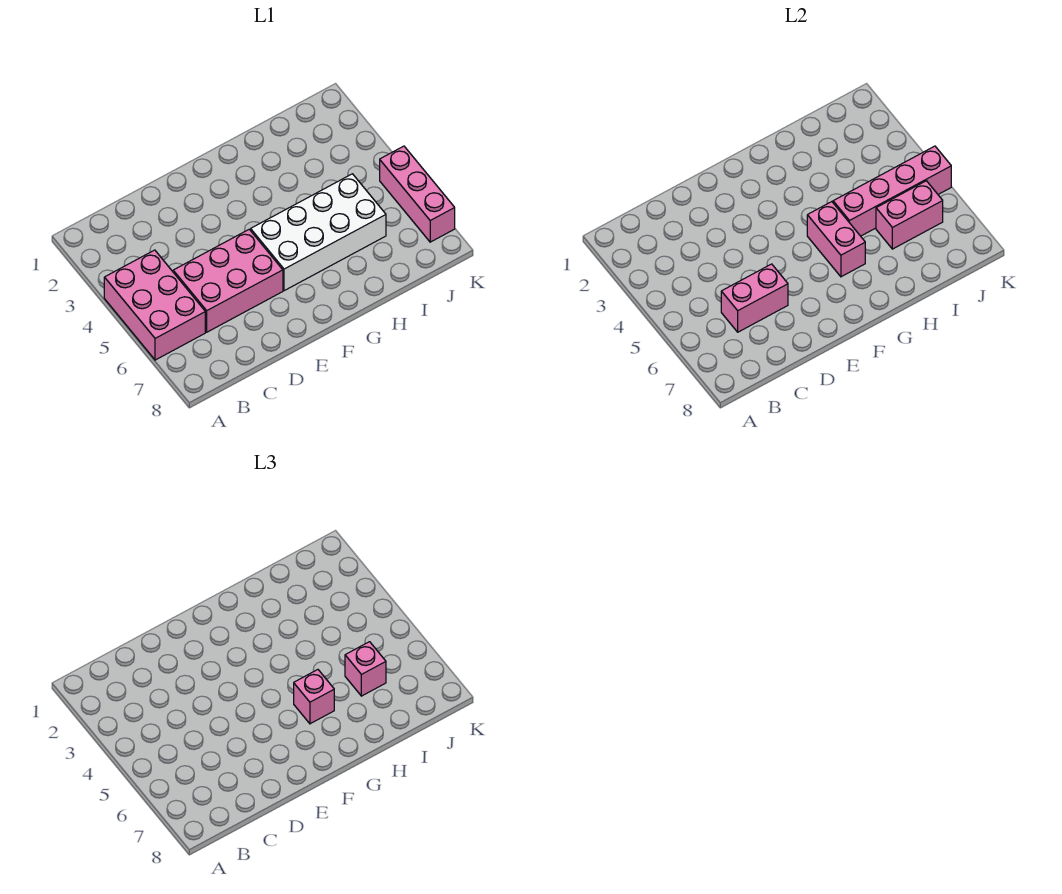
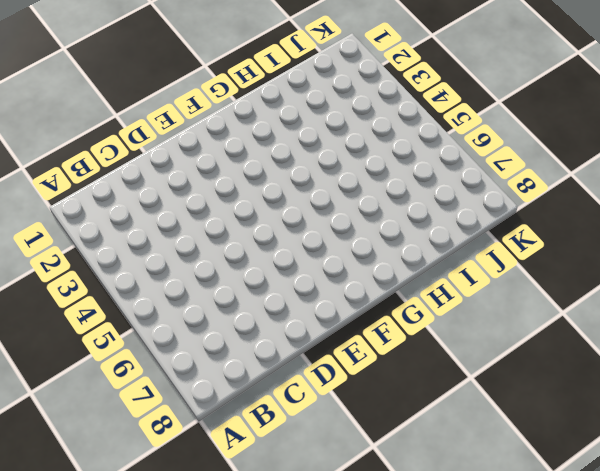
none -> pink brick A4:B6 level 1
none -> pink brick C5:E6 level 1

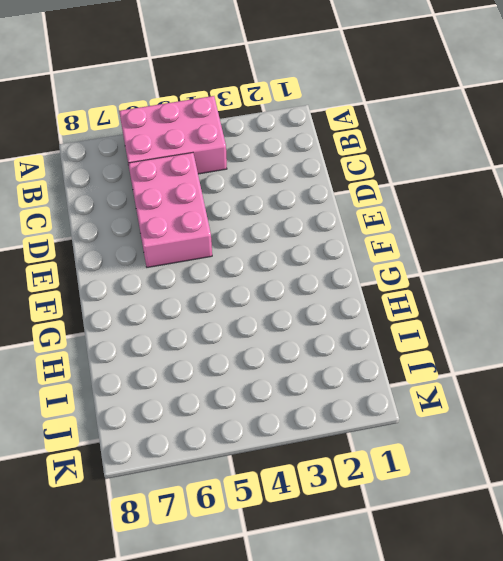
none -> white brick F5:I6 level 1
none -> pink brick K5:K7 level 1

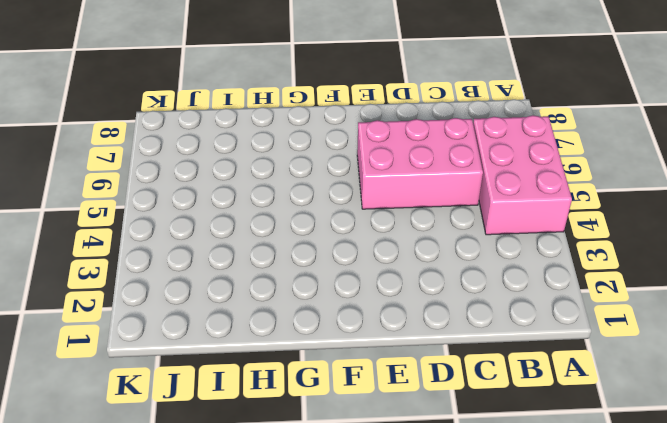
none -> white brick F5:I6 level 1
none -> pink brick K5:K7 level 1

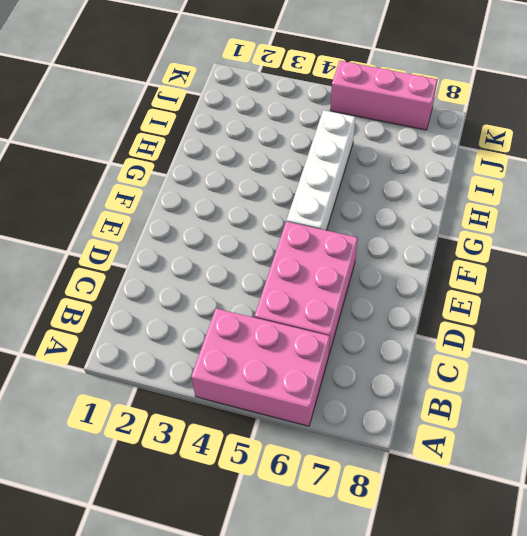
white brick F5:I5 level 1 -> white brick F5:I6 level 1
none -> pink brick C6:D6 level 2
none -> pink brick G5:G6 level 2

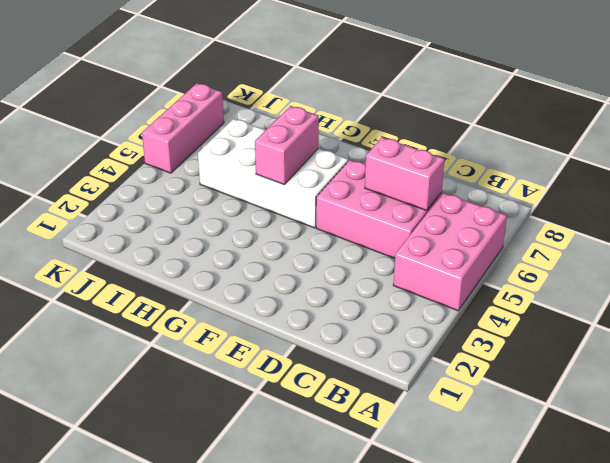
none -> pink brick H5:K5 level 2
none -> pink brick I6:J6 level 2

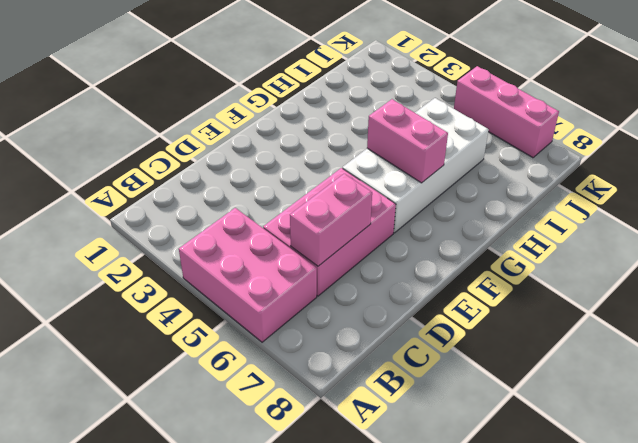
none -> pink brick H5:K5 level 2
none -> pink brick I6:J6 level 2

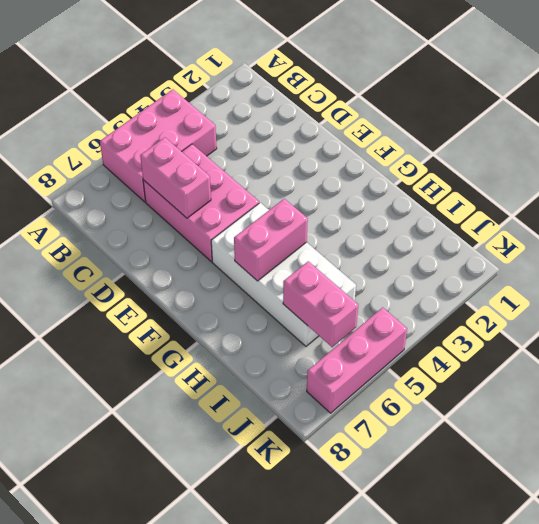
none -> pink brick H5:K5 level 2
none -> pink brick G6 level 3

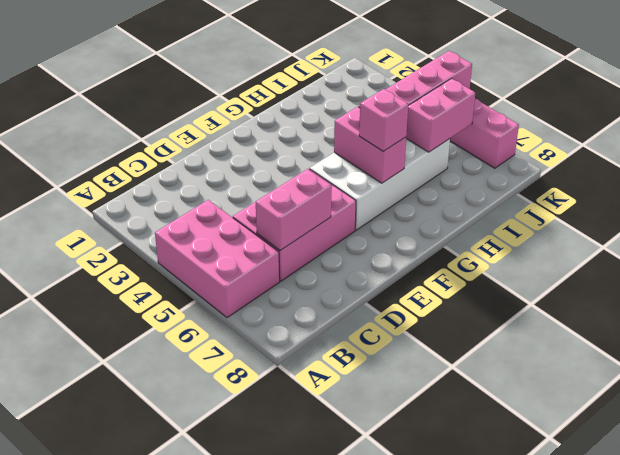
none -> pink brick I6 level 3

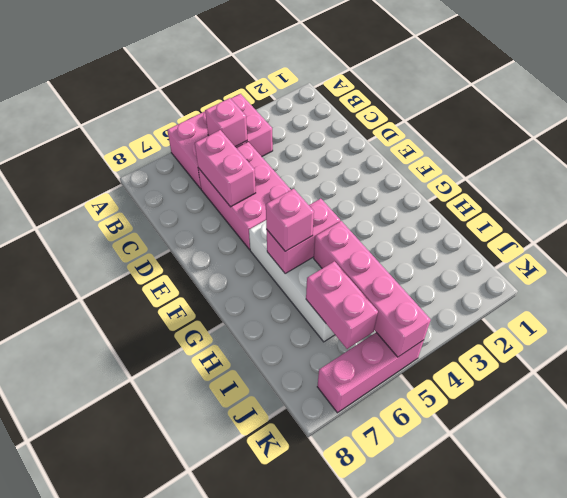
pink brick B5 level 2 -> pink brick I6 level 3

